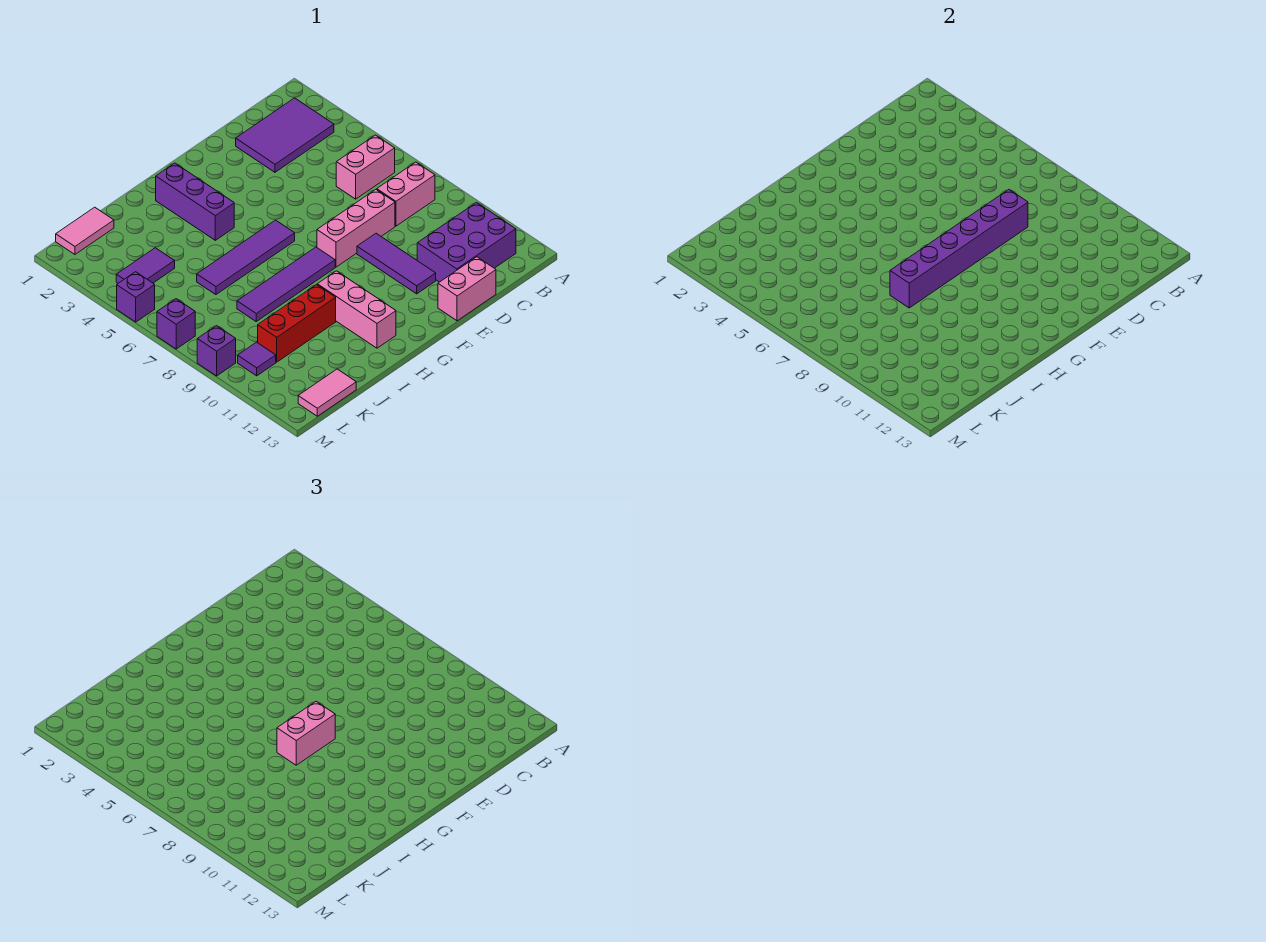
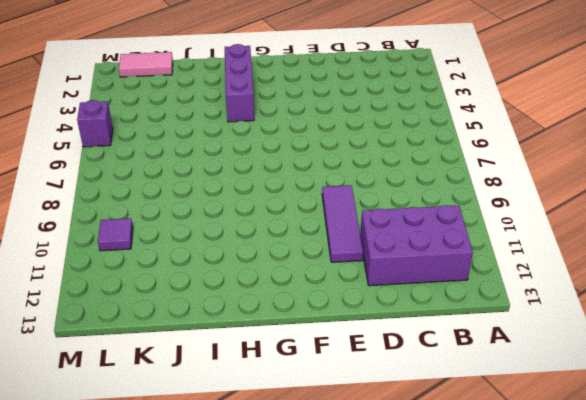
none -> purple tile B2:D3 level 1
none -> pink brick B6:C6 level 1
none -> pink brick B8:C8 level 1

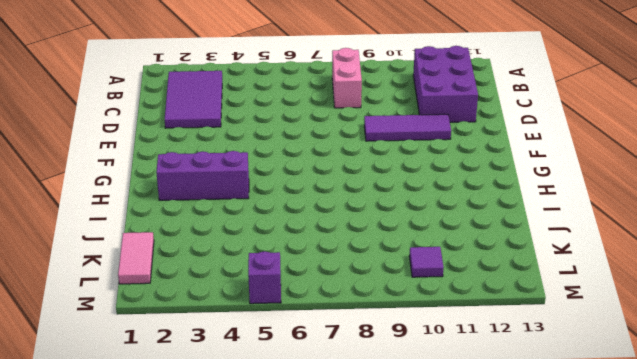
none -> pink brick B6:C6 level 1
none -> pink brick D8:F8 level 1
none -> pink brick D13:E13 level 1

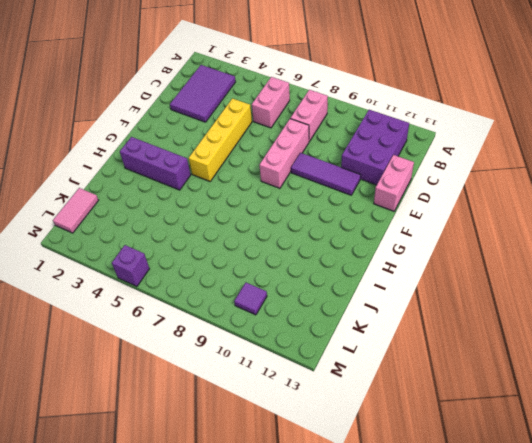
yellow brick D5:G5 level 1 -> none
none -> purple tile G6:J6 level 1
none -> purple tile G8:J8 level 1
none -> pink brick H10:H12 level 1

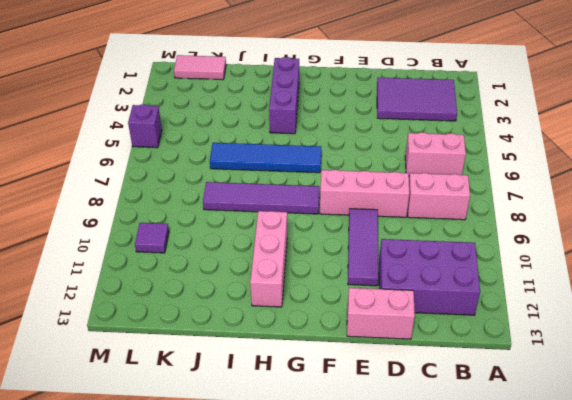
blue tile G6:J6 level 1 -> purple tile G6:J6 level 1
none -> red brick I10:K10 level 1
none -> purple tile K4:L4 level 1
none -> pink tile K13:L13 level 1

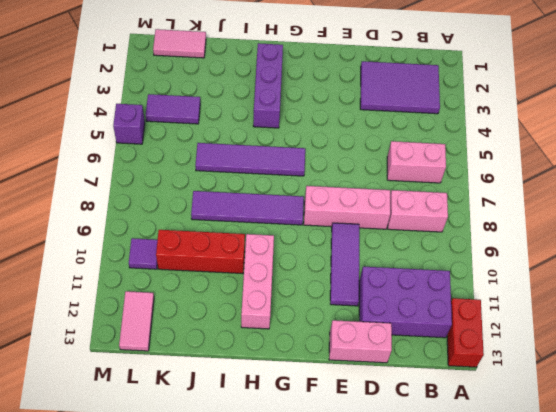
red brick A12:A13 level 1 -> none
pink tile L12:L13 level 1 -> pink tile K13:L13 level 1
none -> purple brick M7 level 1
none -> purple brick M9 level 1
none -> purple brick D8:I8 level 2

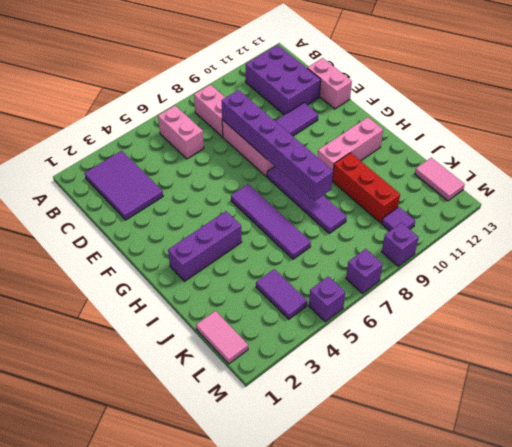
none -> pink brick G8:H8 level 3

